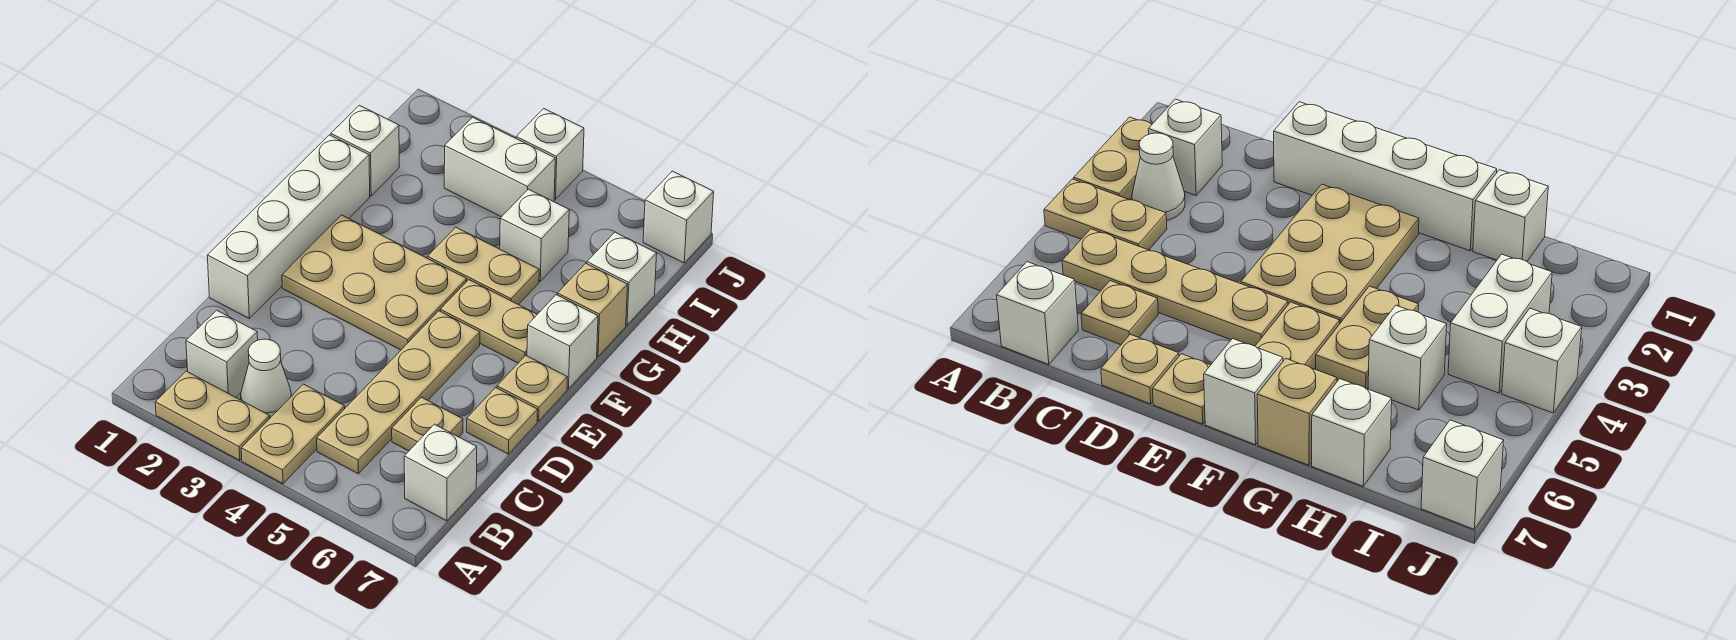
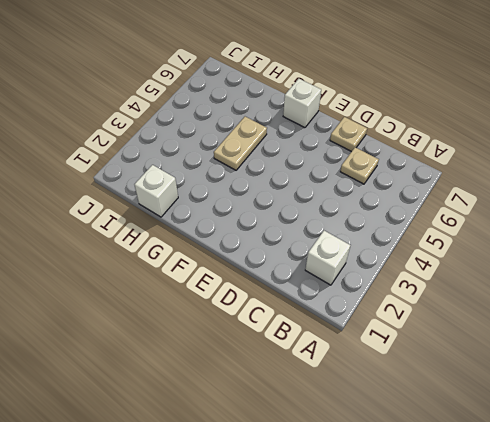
none -> tan plate A2:A3 level 1
none -> tan plate A4:B4 level 1
none -> white cone B3 level 1

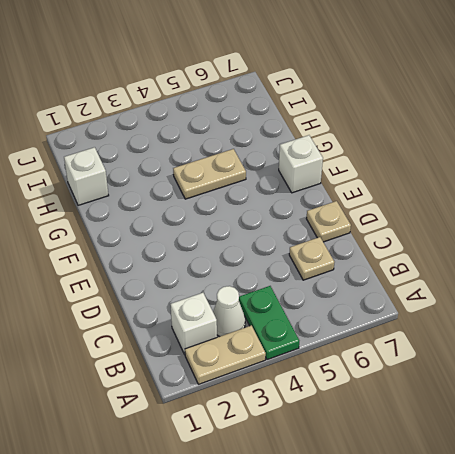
green plate A4:B4 level 1 -> tan plate A4:B4 level 1
none -> tan plate B5:E5 level 1
none -> white brick B7 level 1
none -> white brick D1:G1 level 1

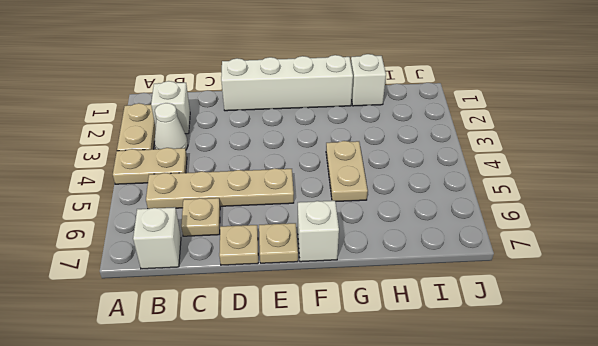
none -> tan plate E2:F4 level 1
none -> tan plate F5:F6 level 1
none -> tan brick G7 level 1

